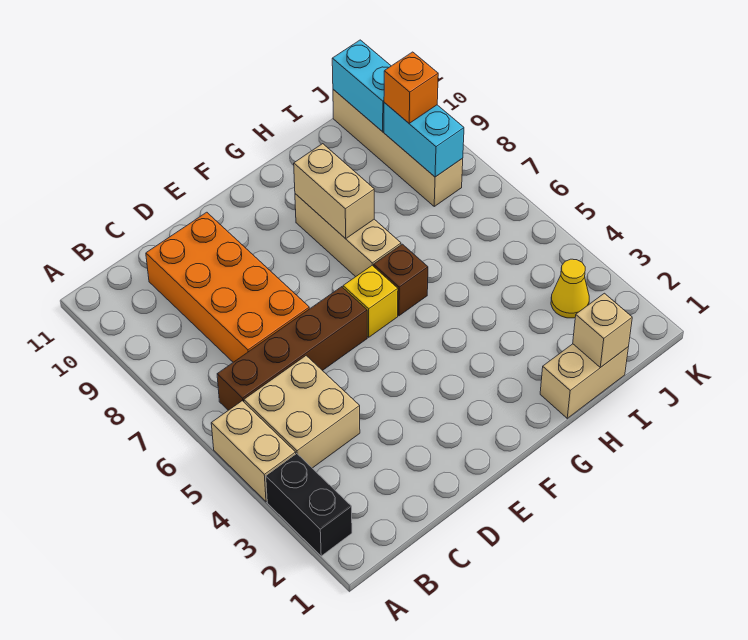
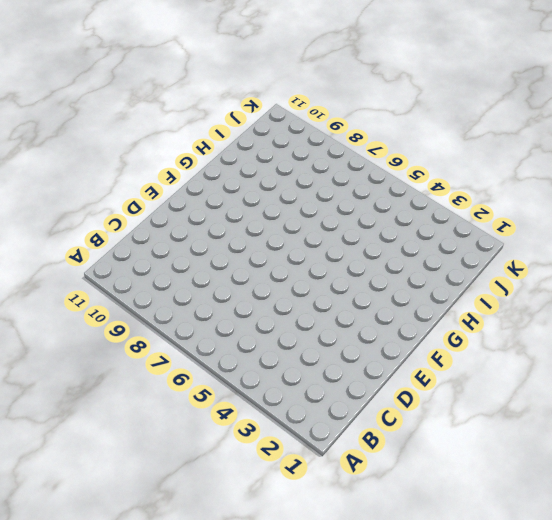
none -> black brick A2:A3 level 1
none -> tan brick A4:A5 level 1
none -> tan brick B4:C5 level 1

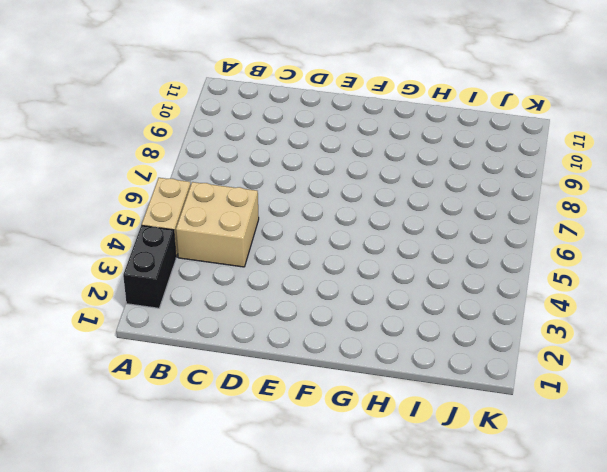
none -> brown brick B6:E6 level 1
none -> orange brick C7:D10 level 1
none -> yellow brick F6 level 1

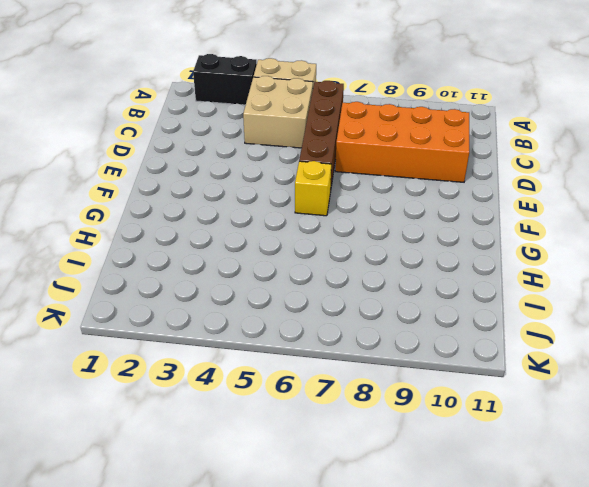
none -> brown brick G6 level 1
none -> tan brick G7:G9 level 1
none -> tan brick H1:I1 level 1

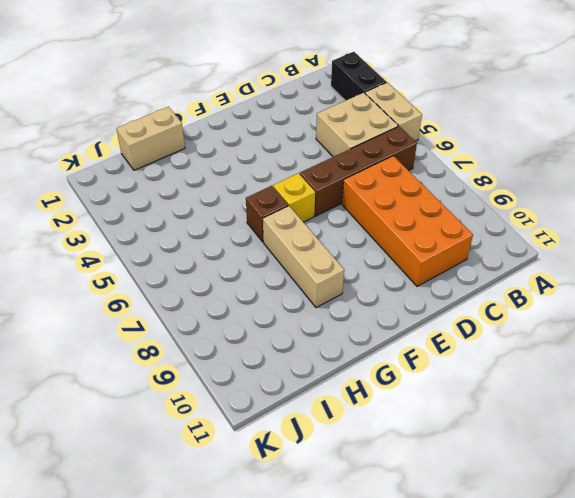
none -> yellow cone J3 level 1
none -> tan brick J8:J11 level 1
none -> tan brick G8:G9 level 2

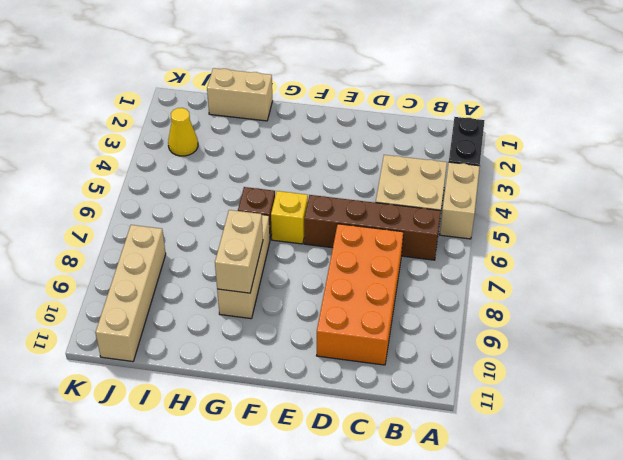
none -> tan brick I1 level 2
none -> cyan brick J8:J9 level 2
none -> cyan brick J10:J11 level 2

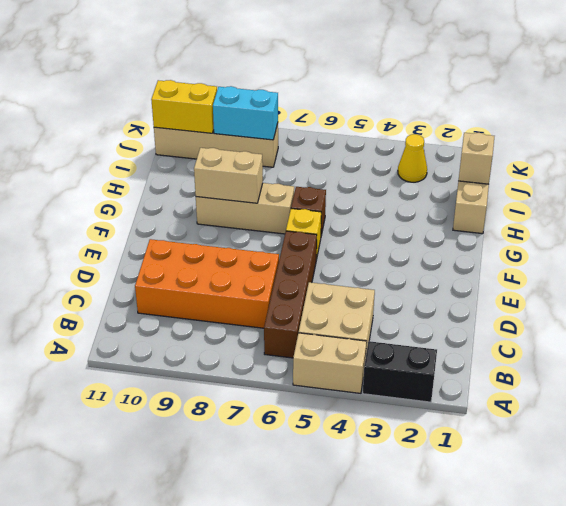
yellow brick J10:J11 level 2 -> cyan brick J10:J11 level 2
none -> orange brick J9 level 3

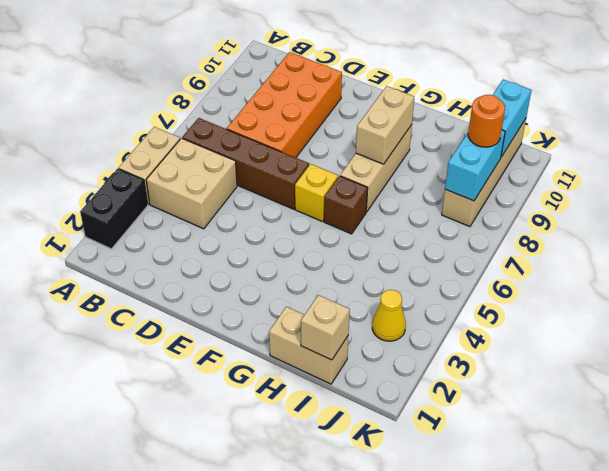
orange round brick J9 level 3 -> orange brick J9 level 3

